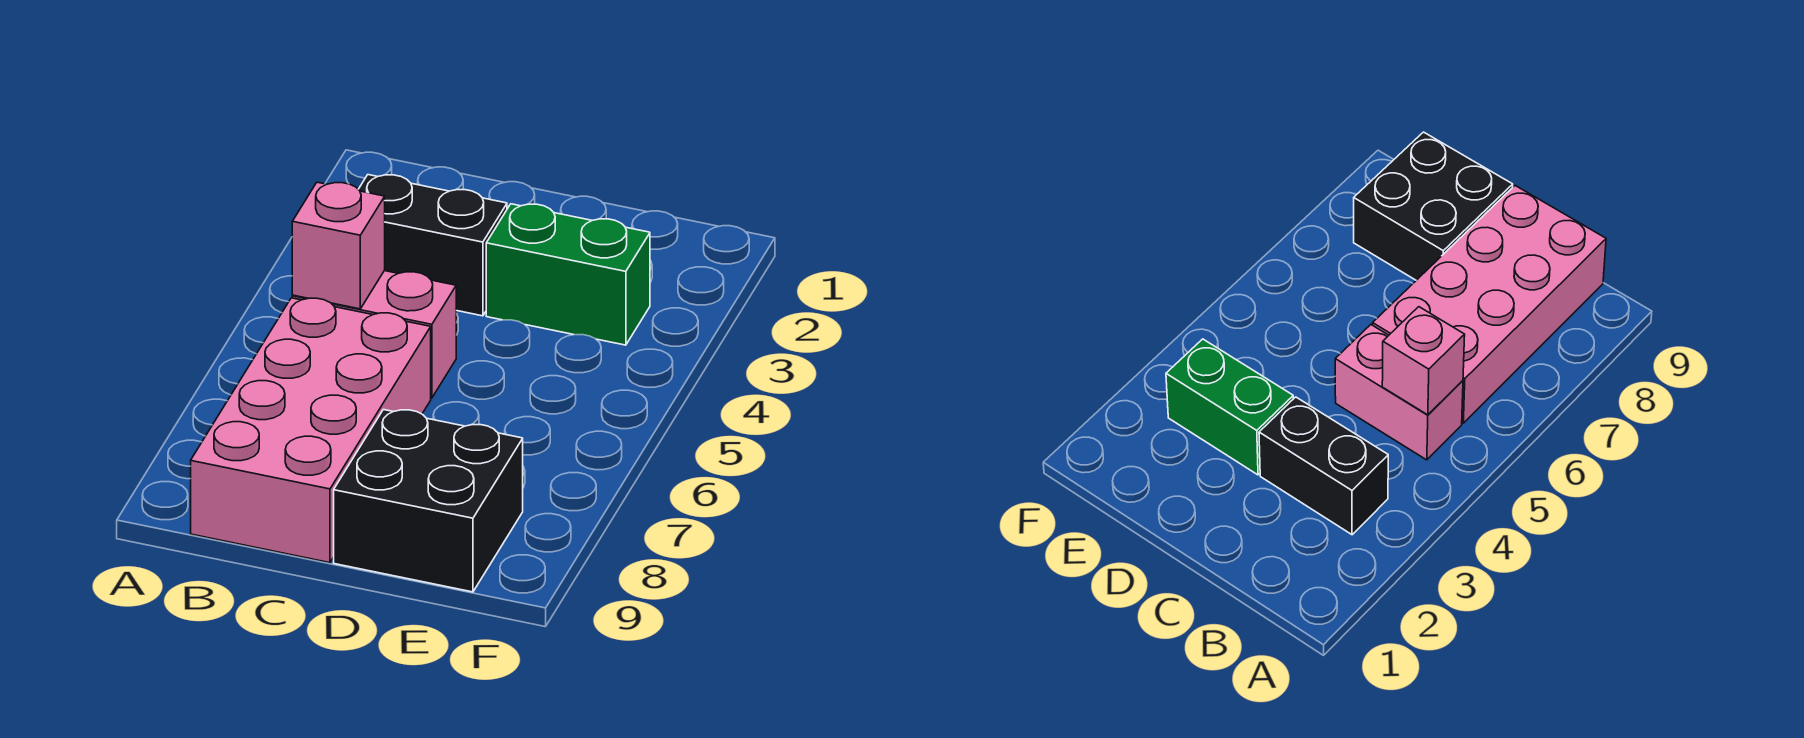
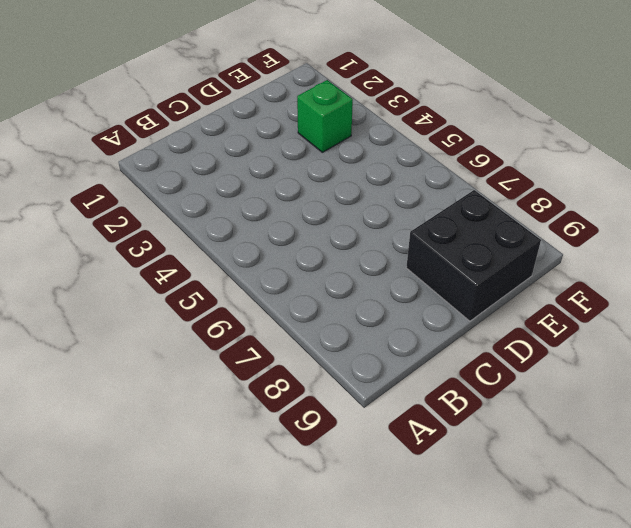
green brick E3 level 1 -> green brick D3:E3 level 1
none -> black brick B3:C3 level 1
none -> pink brick B5:C5 level 1

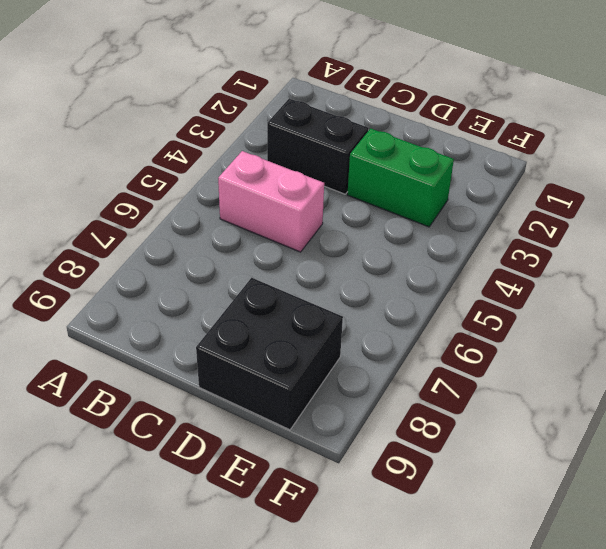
none -> pink brick B6:C9 level 1
none -> pink brick B5 level 2

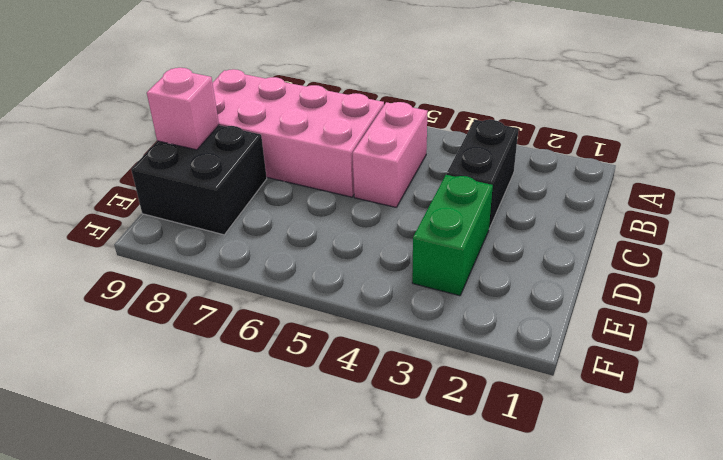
pink brick D9 level 2 -> pink brick B5 level 2

